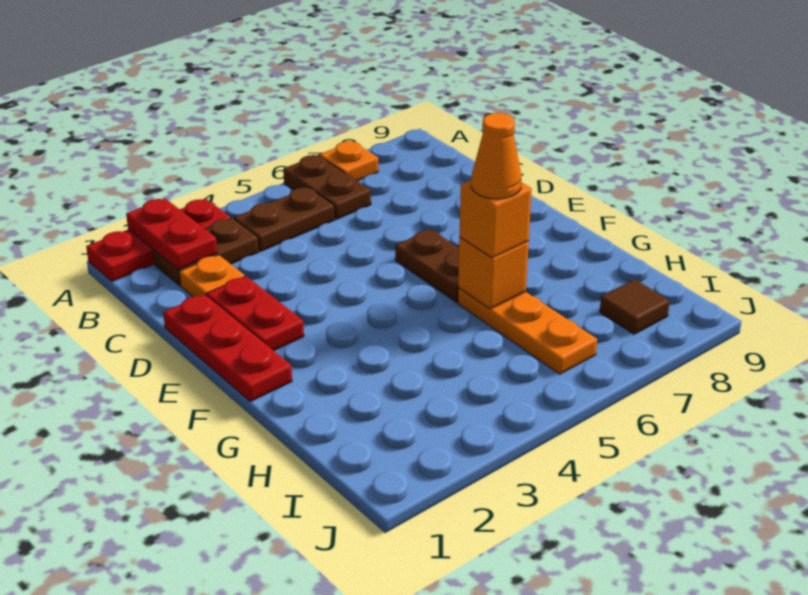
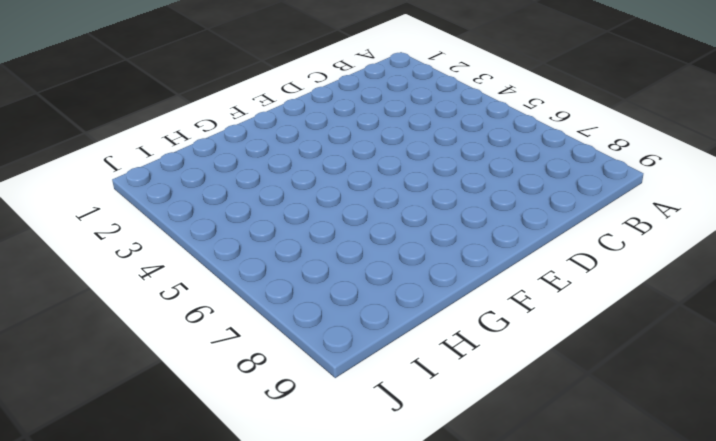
none -> red plate A1:A3 level 1
none -> brown plate A6:B6 level 1
none -> orange plate A7 level 1

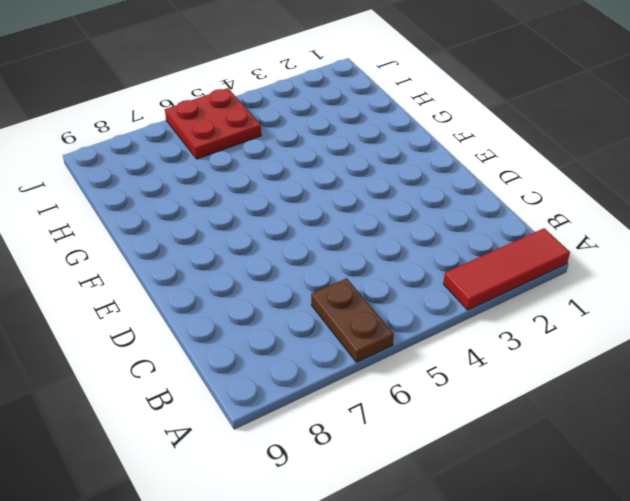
red tile A1:A3 level 1 -> red plate A1:A3 level 1
red plate I5:J6 level 1 -> orange plate G6:I6 level 1
none -> orange plate A7 level 1
none -> brown plate B2:B3 level 1
none -> brown plate B4:B5 level 1

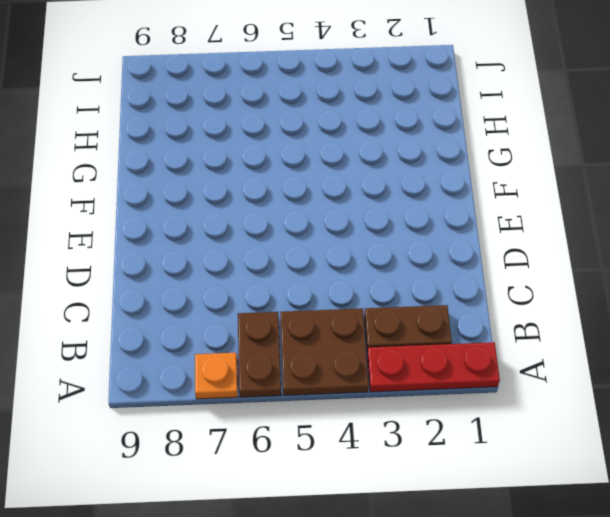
brown plate A4:B5 level 1 -> brown plate B4:B5 level 1
none -> orange plate C2 level 1
none -> red plate D1:F1 level 1
none -> red plate D2:E2 level 1

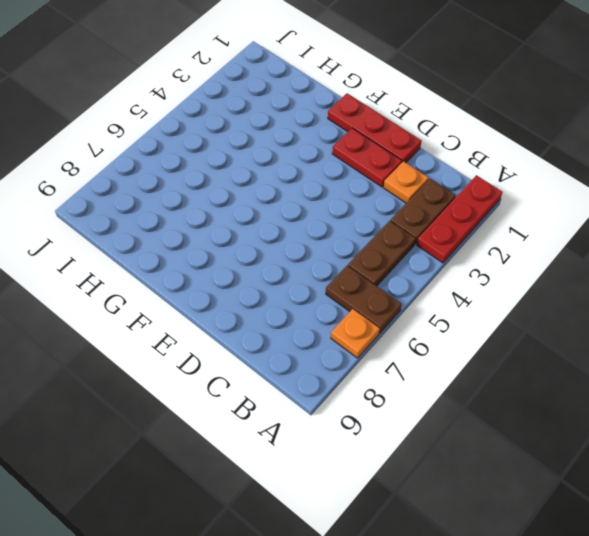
none -> brown plate E6:F6 level 1
none -> orange plate G6:I6 level 1
none -> brown tile I8 level 1

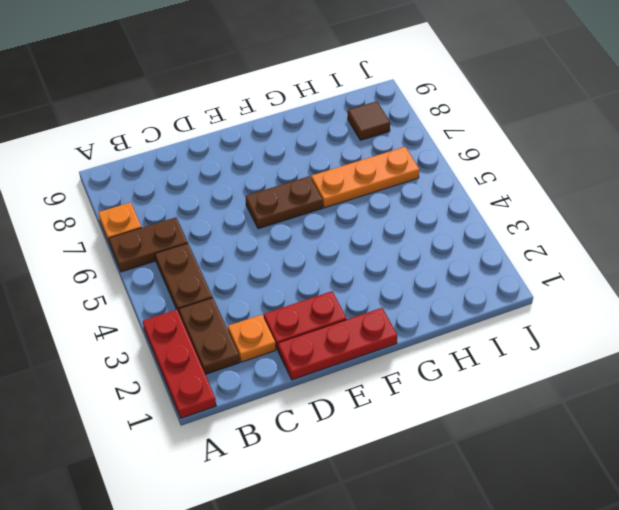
none -> red plate A2:B2 level 2
none -> orange brick G6 level 2
none -> orange brick G6 level 3

